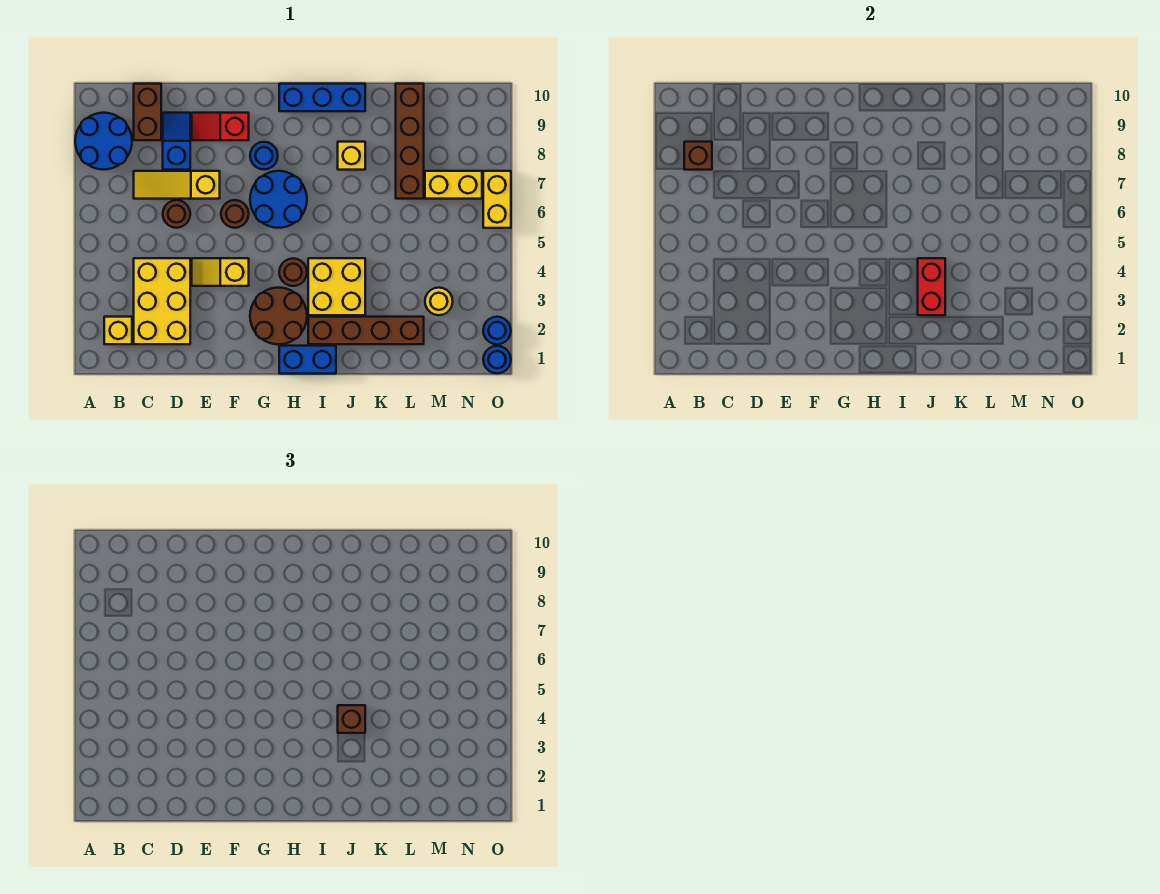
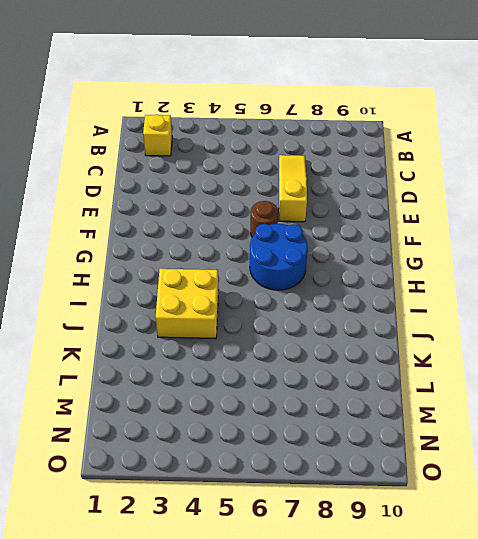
none -> blue round brick A8:B9 level 1
none -> yellow brick C2:D4 level 1
none -> brown brick C9:C10 level 1

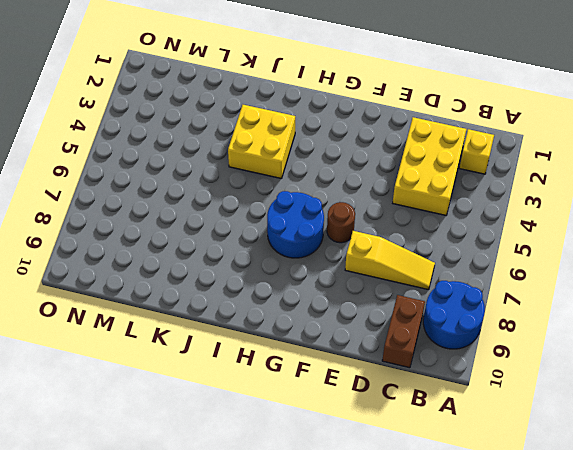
none -> brown round brick D6 level 1
none -> blue slope D8:D9 level 1 top 8
none -> yellow slope E4:F4 level 1 top F

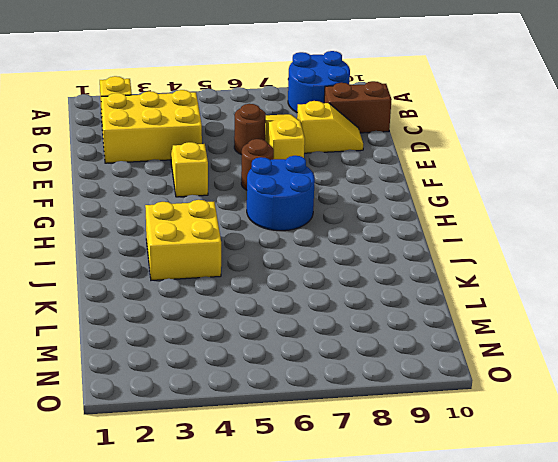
yellow slope D8:D9 level 1 top 8 -> blue slope D8:D9 level 1 top 8
none -> red slope E9:F9 level 1 top F
none -> brown round brick G2:H3 level 1
none -> blue round brick G8 level 1

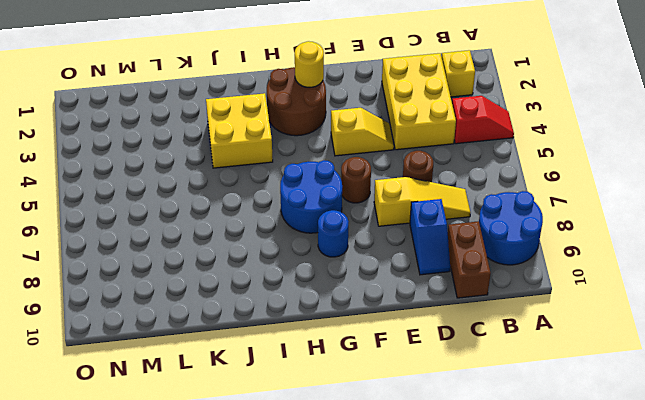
red slope A4:B4 level 1 top B -> red slope E9:F9 level 1 top F
yellow round brick G2 level 2 -> yellow round brick M3 level 1
none -> blue brick H1:I1 level 1
none -> brown round brick H4 level 1
none -> blue brick H10:J10 level 1

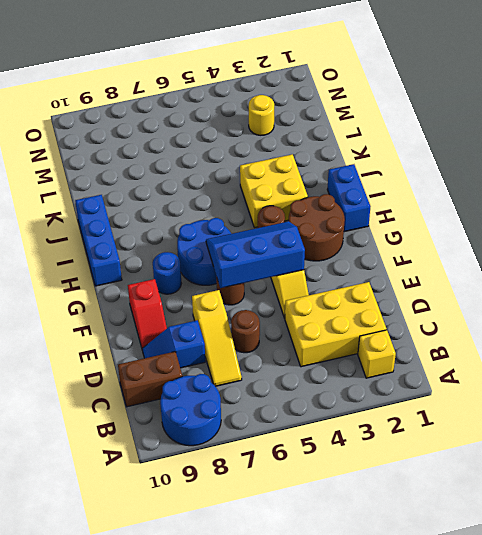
blue slope F4:G6 level 2 top F -> none
none -> brown brick I2:L2 level 1
none -> yellow brick J8 level 1
none -> brown brick L7:L10 level 1

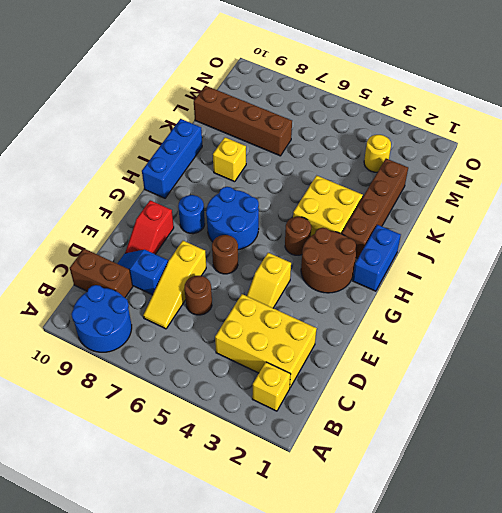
none -> yellow brick M7:N7 level 1
none -> blue round brick O1 level 1
none -> blue round brick O2 level 1

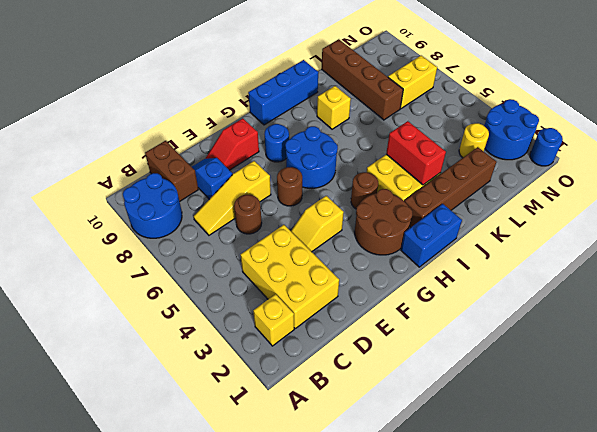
blue round brick N2:O3 level 1 -> blue round brick O2 level 1
none -> yellow brick O6:O7 level 1
none -> brown brick B8 level 2
none -> brown brick J4 level 3

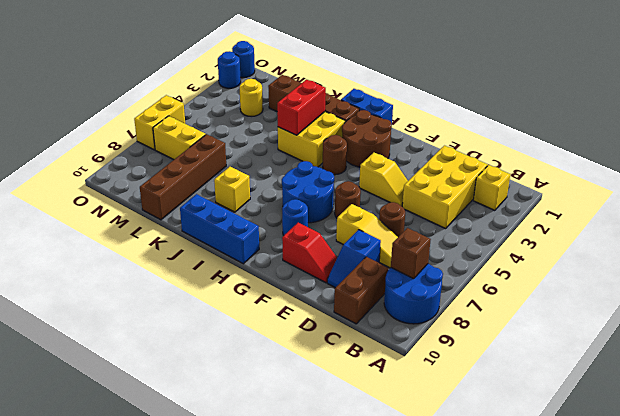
none -> brown brick J4 level 3

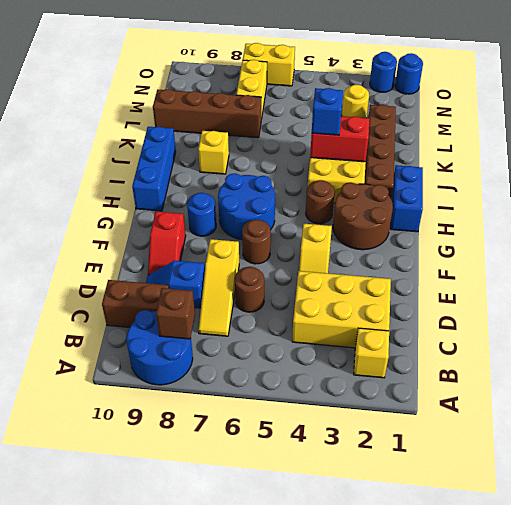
blue brick J4 level 3 -> brown brick J4 level 3

